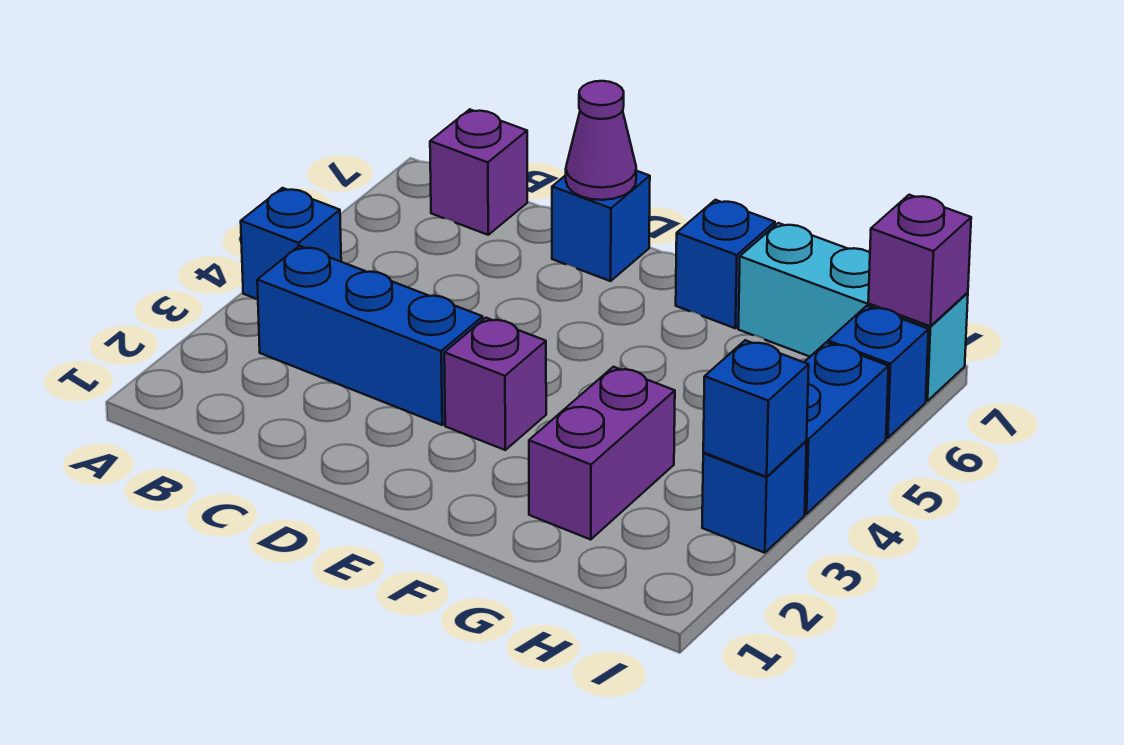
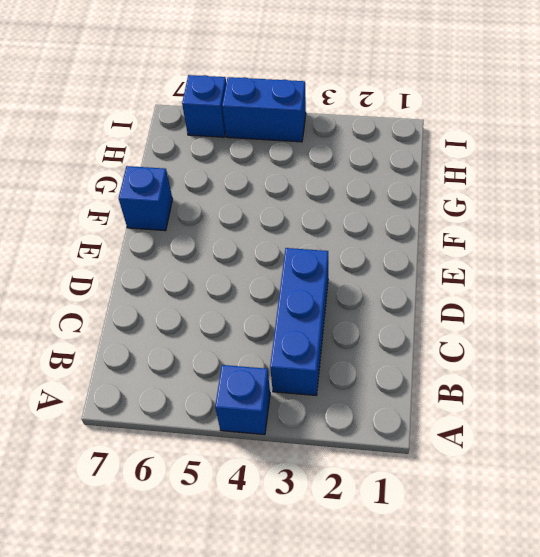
none -> purple brick B7 level 1
none -> blue brick D7 level 1
none -> purple brick E3 level 1

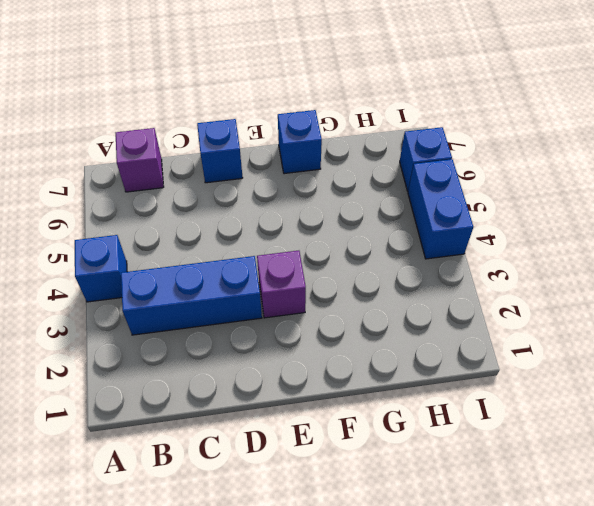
none -> purple brick G2:G3 level 1
none -> cyan brick G7:I7 level 1
none -> blue brick I3 level 1

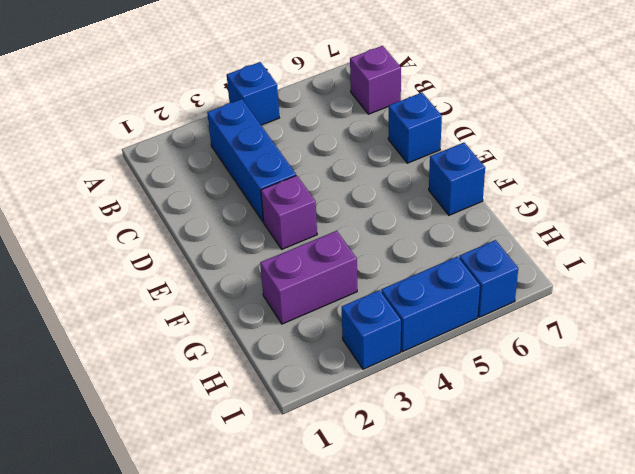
none -> cyan brick G7:I7 level 1
none -> purple cone D7 level 2
none -> blue brick I3 level 2

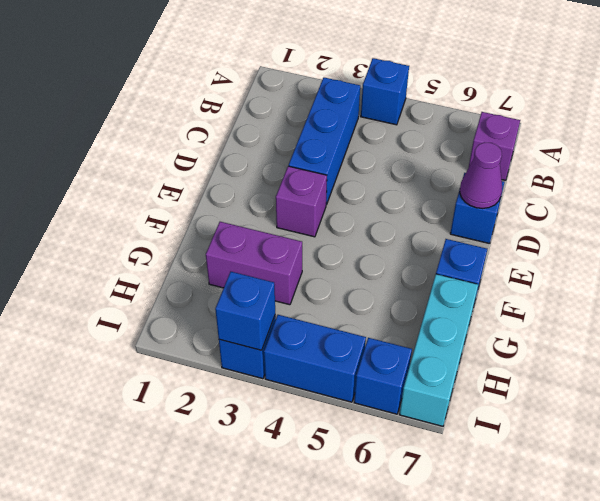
none -> purple brick I7 level 2

